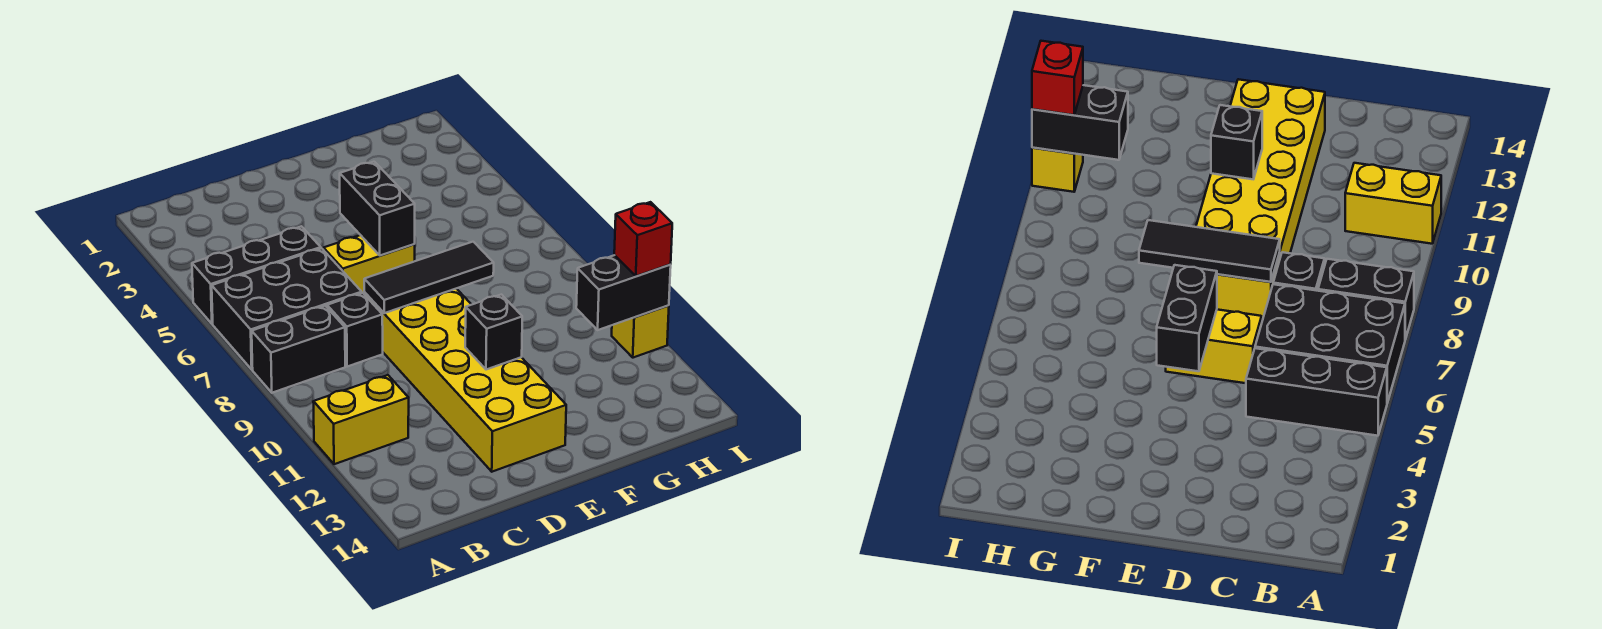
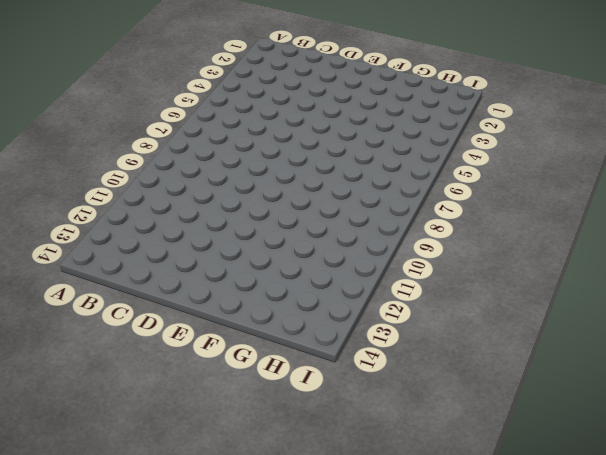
none -> black brick A5:C5 level 1
none -> black brick A6:C7 level 1
none -> black brick A8:B8 level 1

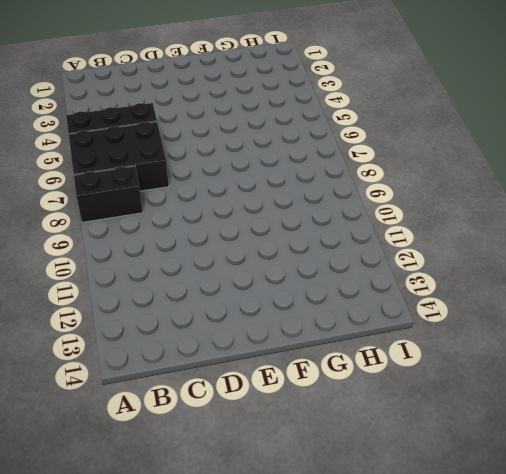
none -> yellow brick A11:B11 level 1
none -> black brick C8 level 1
none -> yellow brick D6:E6 level 1

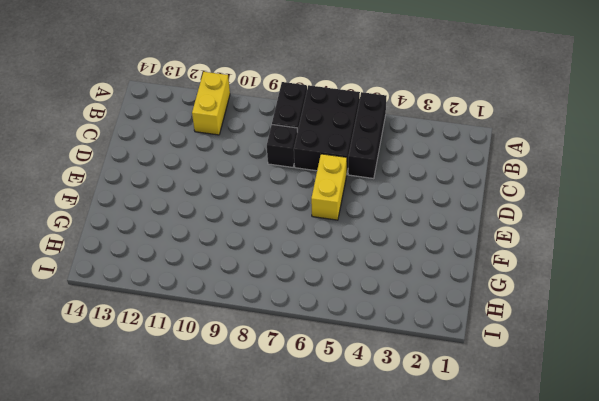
none -> yellow brick D8:E13 level 1
none -> yellow brick I11 level 1
none -> black tile D8:F8 level 2

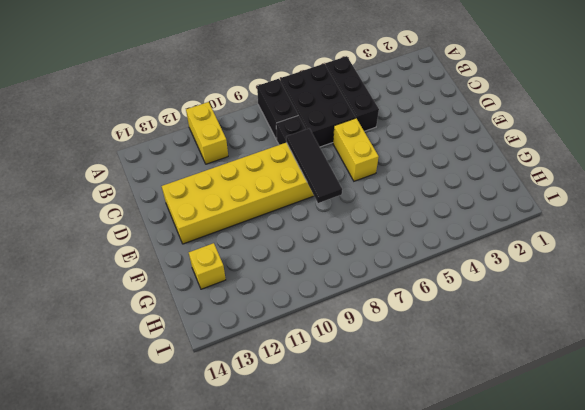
yellow brick G13 level 1 -> yellow brick I11 level 1
none -> black brick E5:E6 level 2
none -> black brick E11 level 2
none -> black brick H11:I11 level 2

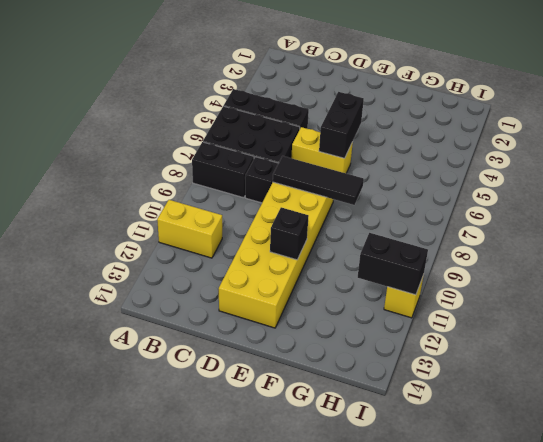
none -> red brick I11 level 3

